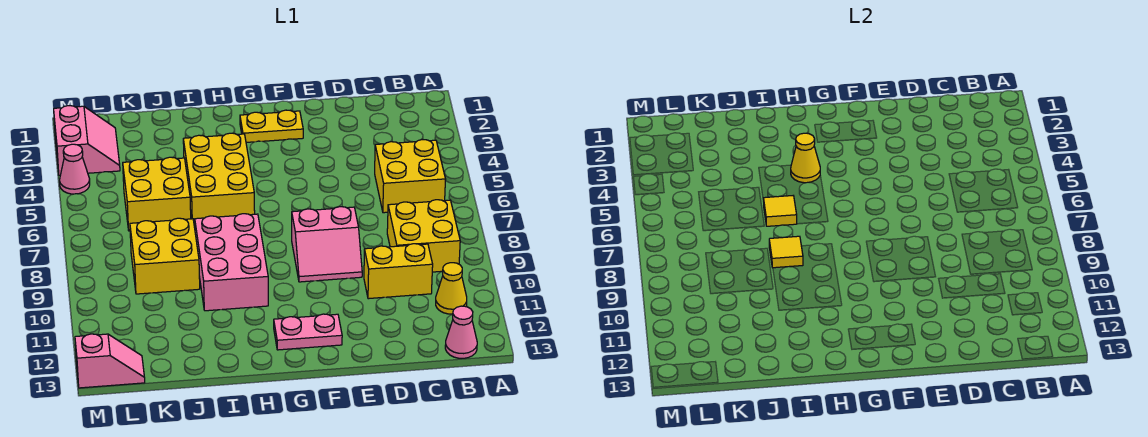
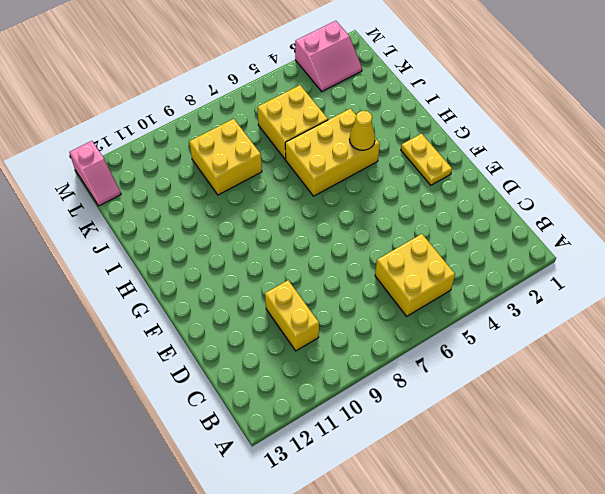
none -> yellow brick B8:C9 level 1
none -> yellow cone B11 level 1
none -> pink cone B13 level 1

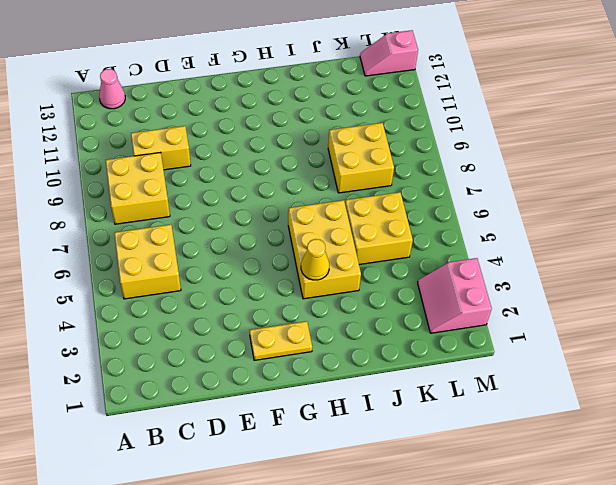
none -> yellow cone B11 level 1
none -> pink slope E8:F9 level 1 top 8
none -> pink plate F12:G12 level 1

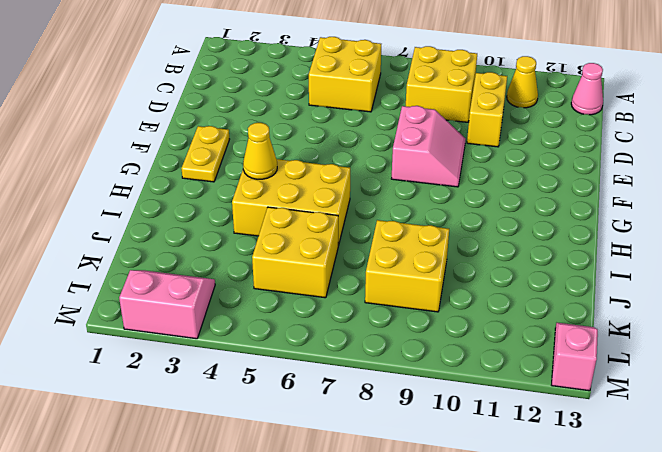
none -> pink plate F12:G12 level 1
none -> pink brick H8:I10 level 1
none -> pink cone M4 level 1

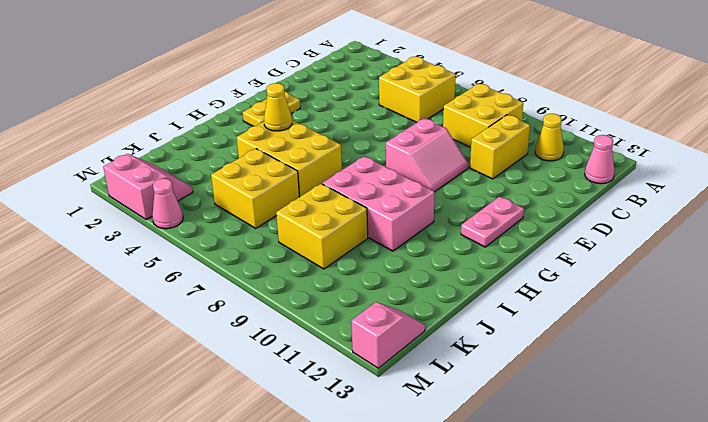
none -> yellow tile I6 level 2
none -> yellow tile I8 level 2

